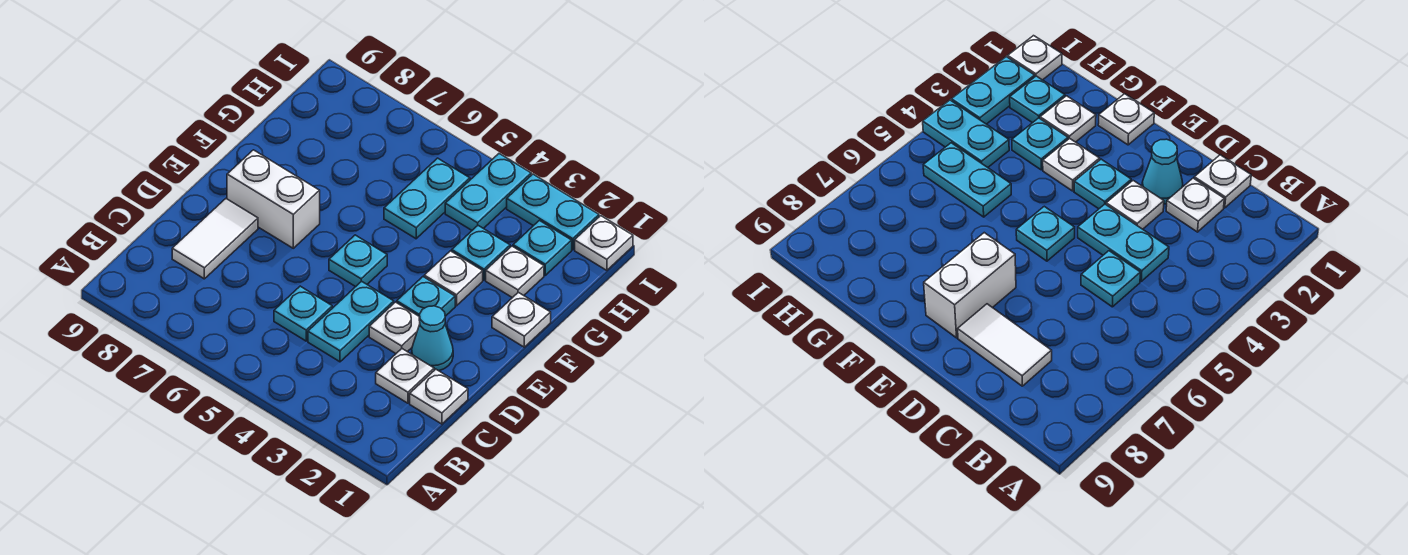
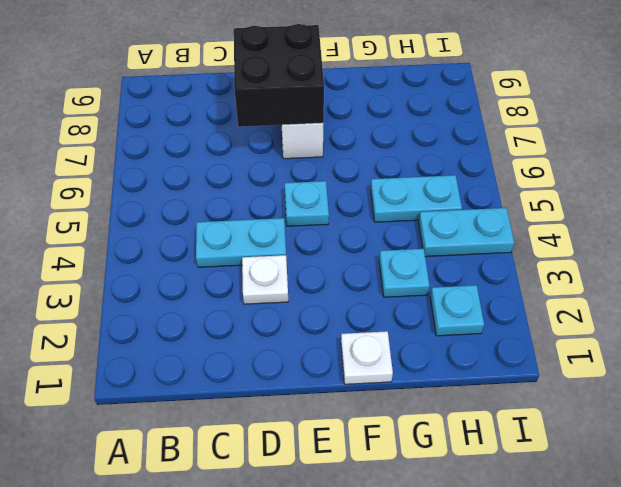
black brick D7:E8 level 2 -> none
none -> white plate C1 level 1
none -> white plate C2 level 1
none -> cyan plate C5 level 1

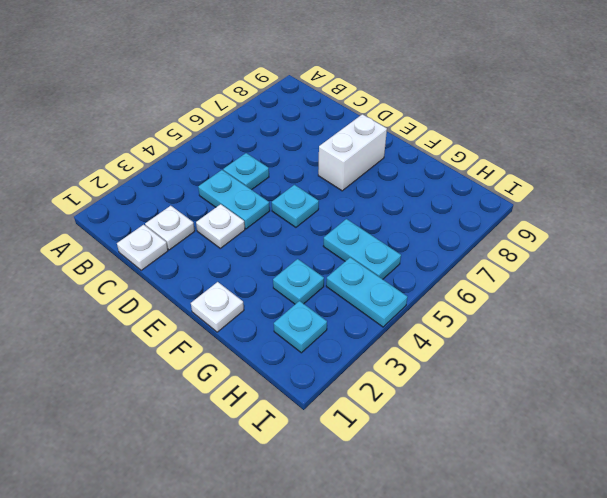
none -> white tile C8:D8 level 1
none -> cyan cone D2 level 1
none -> cyan plate E3 level 1

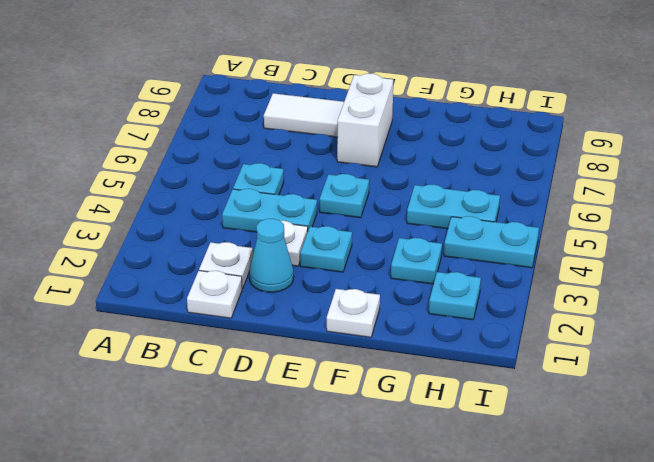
none -> white plate F3 level 1
none -> white plate G2 level 1
none -> white plate I1 level 1

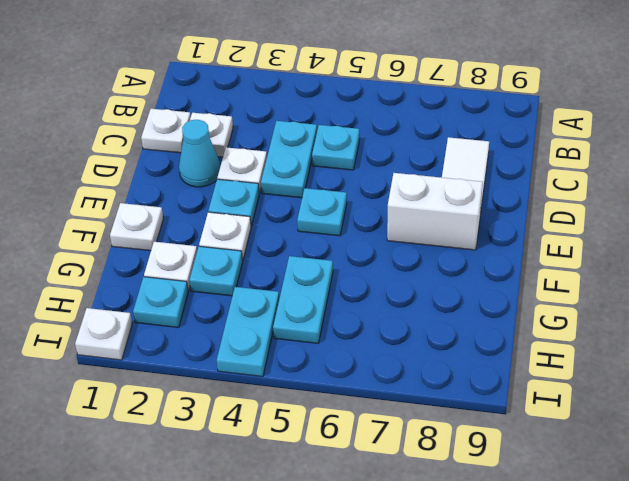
none -> cyan plate I2:I3 level 1

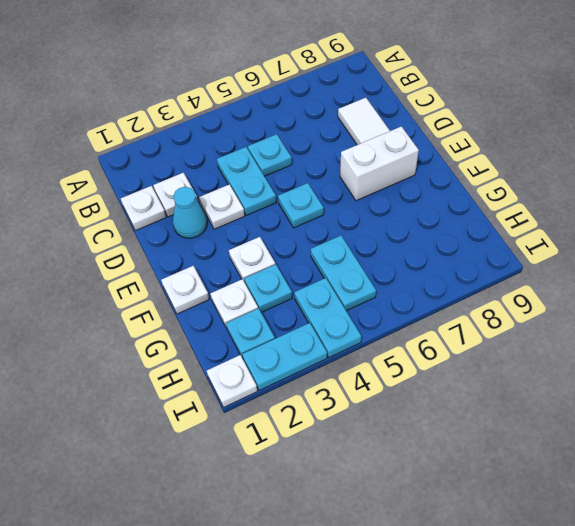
none -> cyan plate E3 level 1

